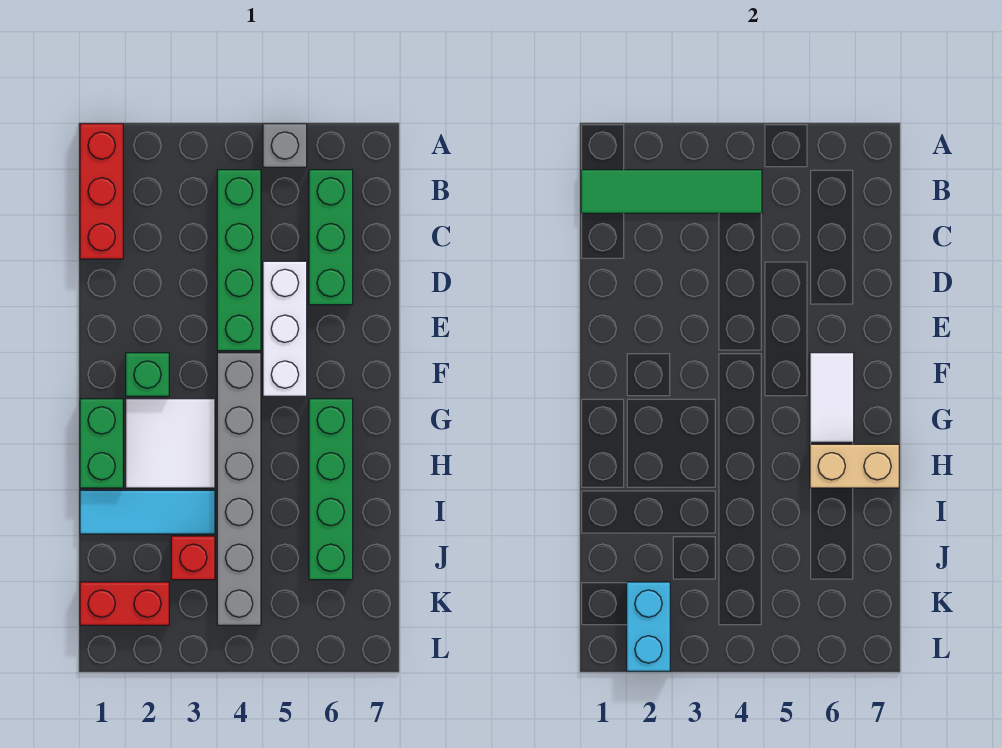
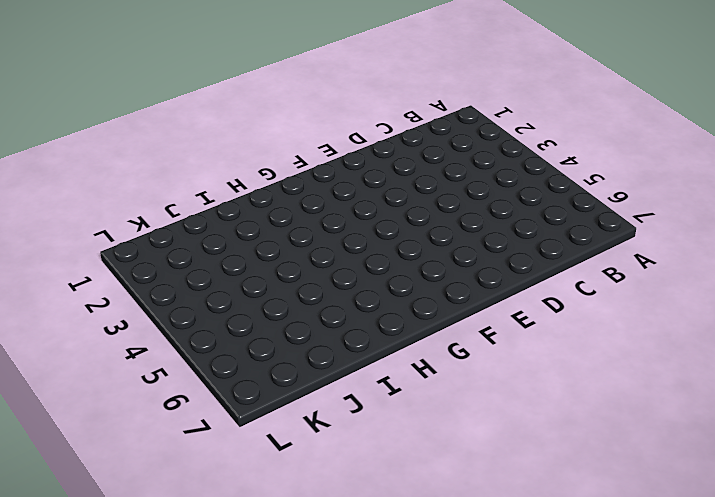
none -> red brick A1:C1 level 1
none -> grey brick A5 level 1
none -> green brick B4:E4 level 1

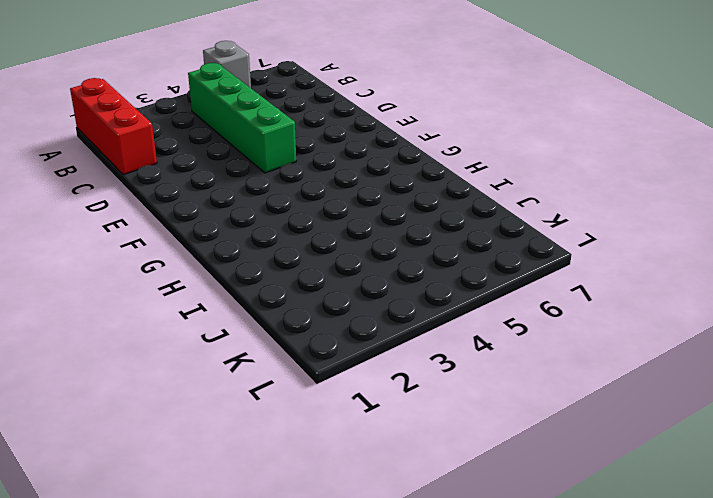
none -> green brick B6:D6 level 1
none -> white brick D5:F5 level 1
none -> green brick F2 level 1

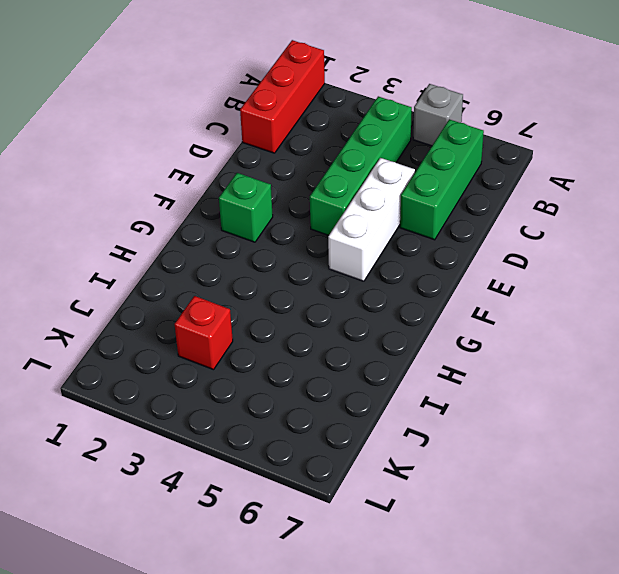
none -> grey brick F4:K4 level 1
none -> green brick G1:H1 level 1
none -> white tile G2:H3 level 1

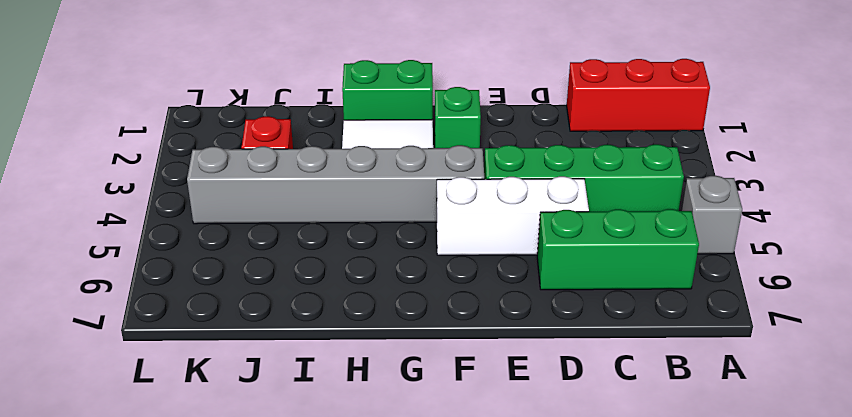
none -> green brick G6:J6 level 1
none -> cyan tile I1:I3 level 1
none -> red brick K1:K2 level 1

